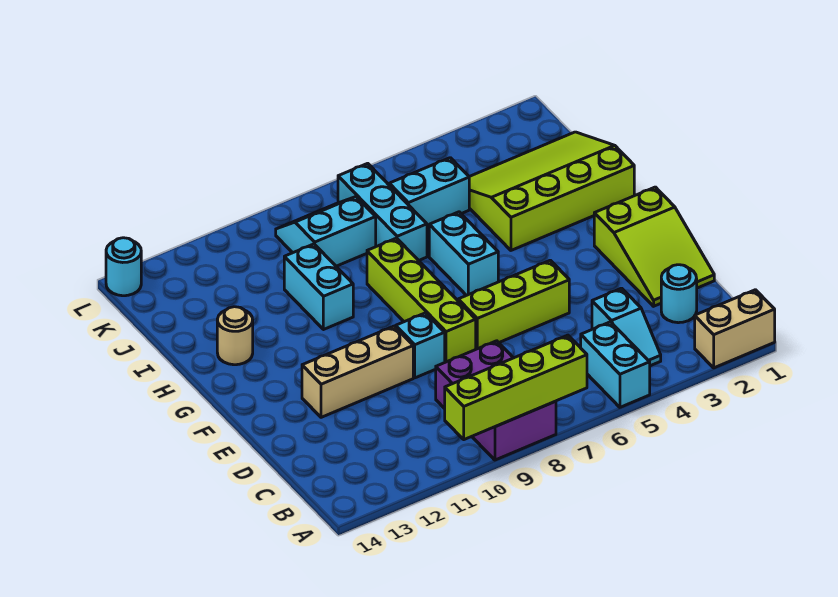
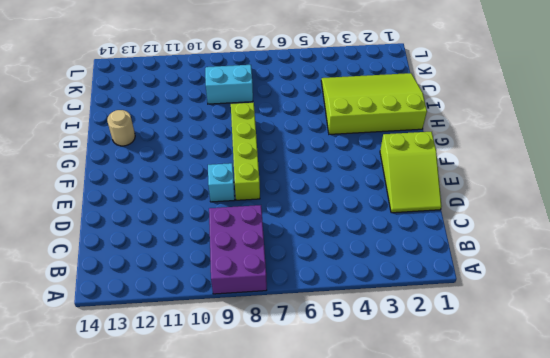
none -> tan brick A1:A2 level 1
none -> cyan brick A5:B5 level 1
none -> cyan slope B4:C4 level 1 top C

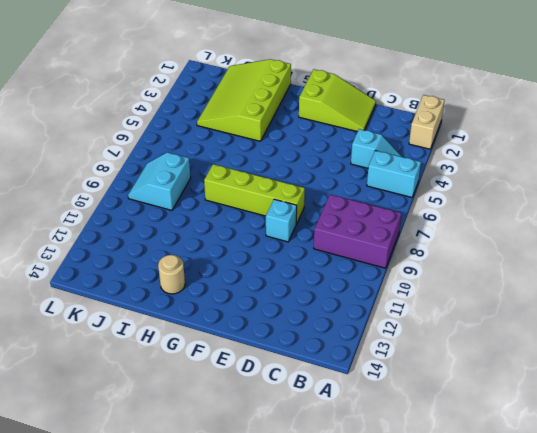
none -> cyan round brick C2 level 1
none -> lime brick E5:E7 level 1
none -> tan brick E10:E12 level 1

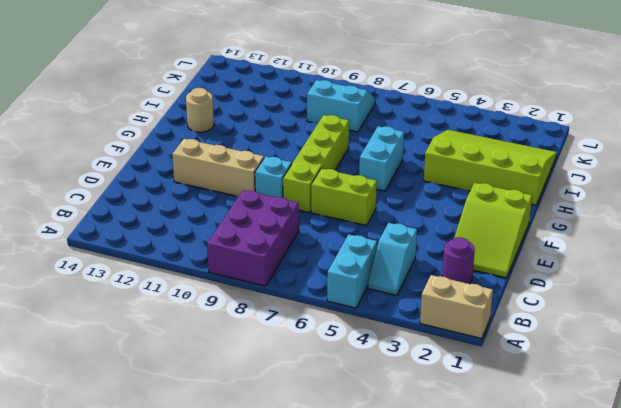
purple round brick C2 level 1 -> cyan round brick C2 level 1
lime brick E6:E7 level 1 -> lime brick E5:E7 level 1
none -> cyan brick H10:I10 level 1
none -> cyan brick I7:K7 level 1
none -> cyan brick J5:J6 level 1

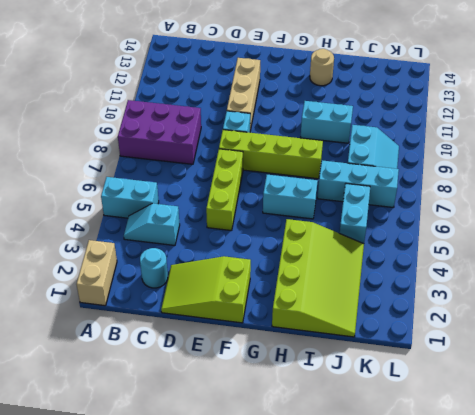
none -> cyan round brick L14 level 1
none -> lime brick A7:A10 level 2

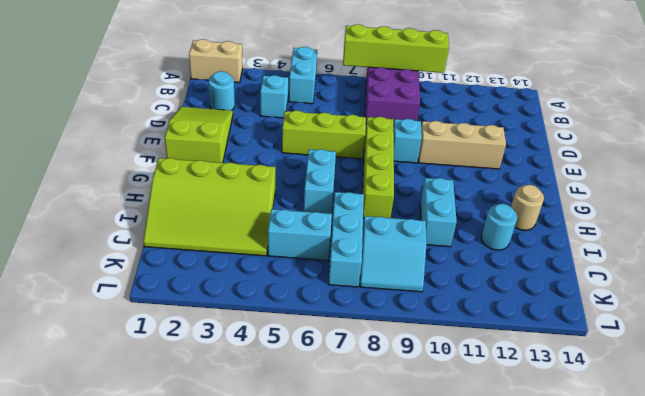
cyan round brick I12 level 1 -> cyan round brick L14 level 1

